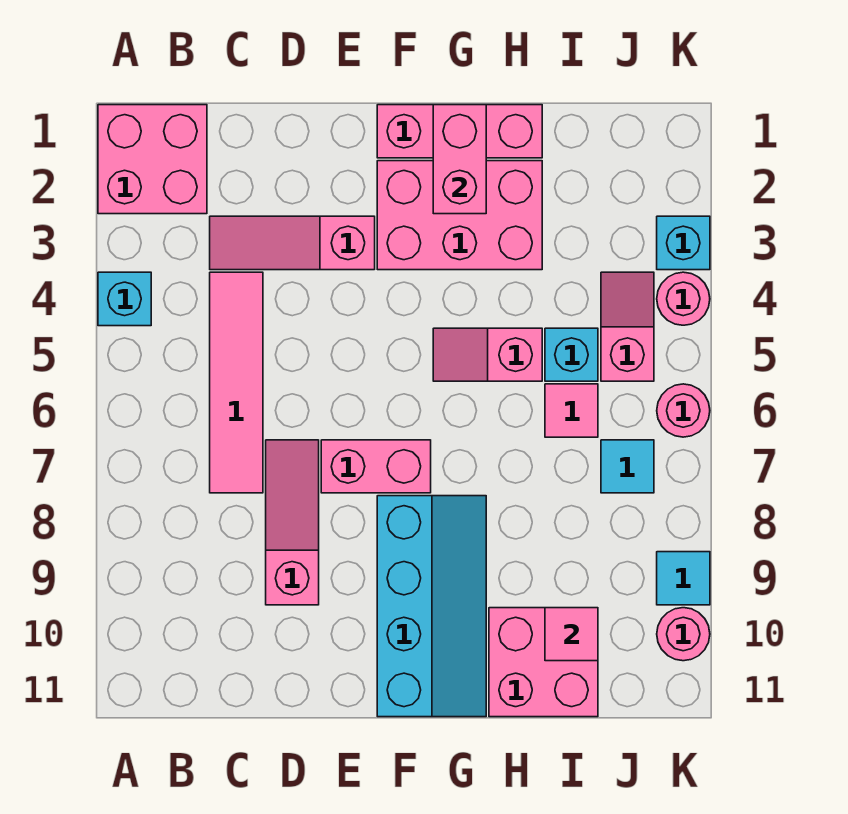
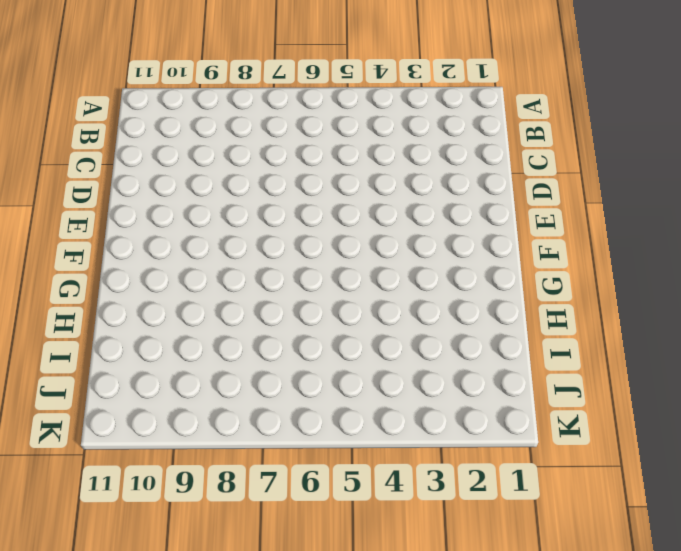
none -> pink brick A1:B2 level 1
none -> cyan brick A4 level 1
none -> pink slope C3:E3 level 1 top E

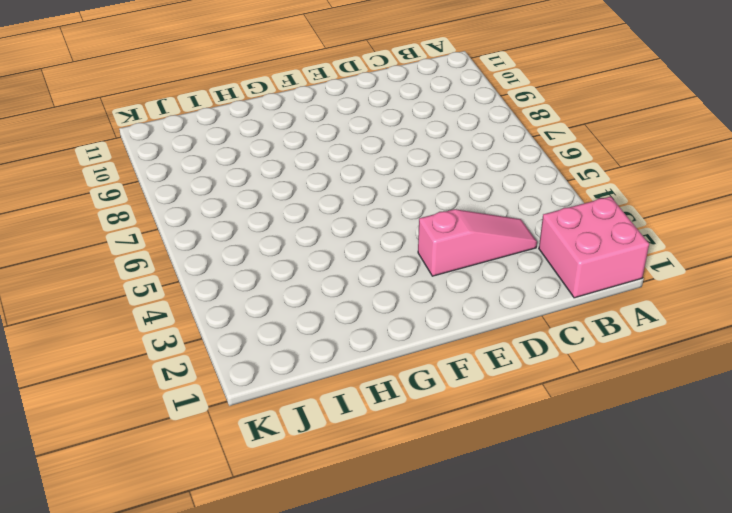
none -> cyan brick A4 level 1
none -> pink tile C4:C7 level 1
none -> pink slope D7:D9 level 1 top 9

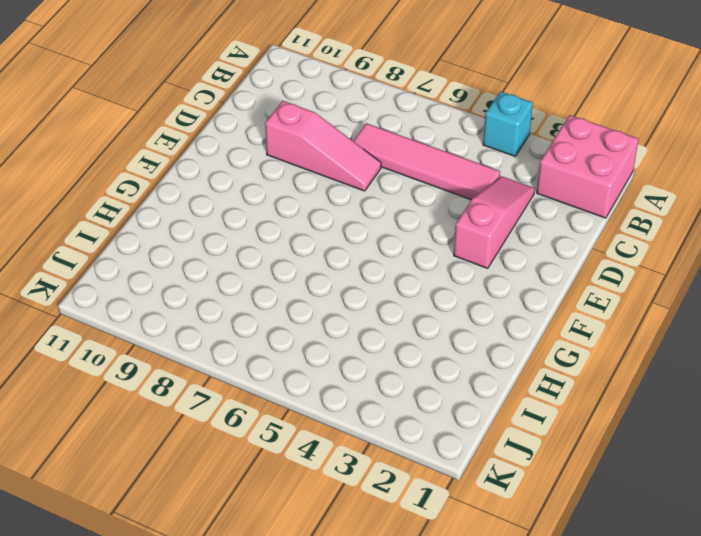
none -> pink brick E7:F7 level 1
none -> pink brick F1:H1 level 1
none -> pink brick F2:H3 level 1

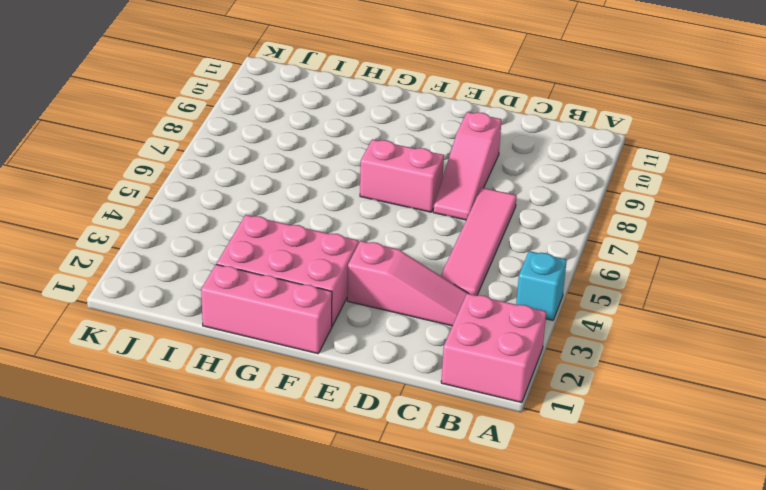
none -> cyan slope F8:G11 level 1 top F
none -> pink slope G5:H5 level 1 top H
none -> pink brick H10:I11 level 1

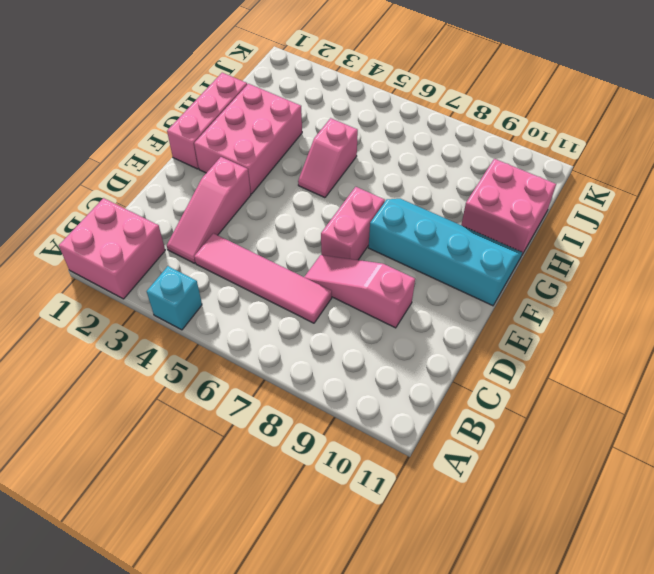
none -> cyan brick I5 level 1
none -> pink tile I6 level 1
none -> pink slope J4:J5 level 1 top 5

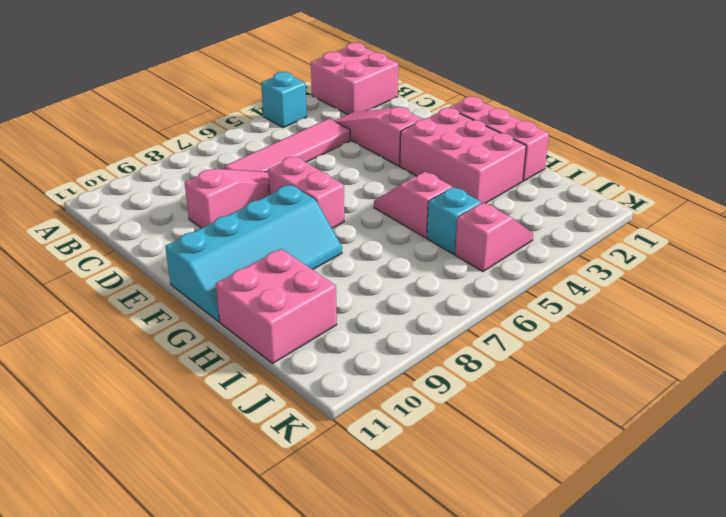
none -> pink tile I6 level 1
none -> cyan tile J7 level 1
none -> cyan brick K3 level 1

